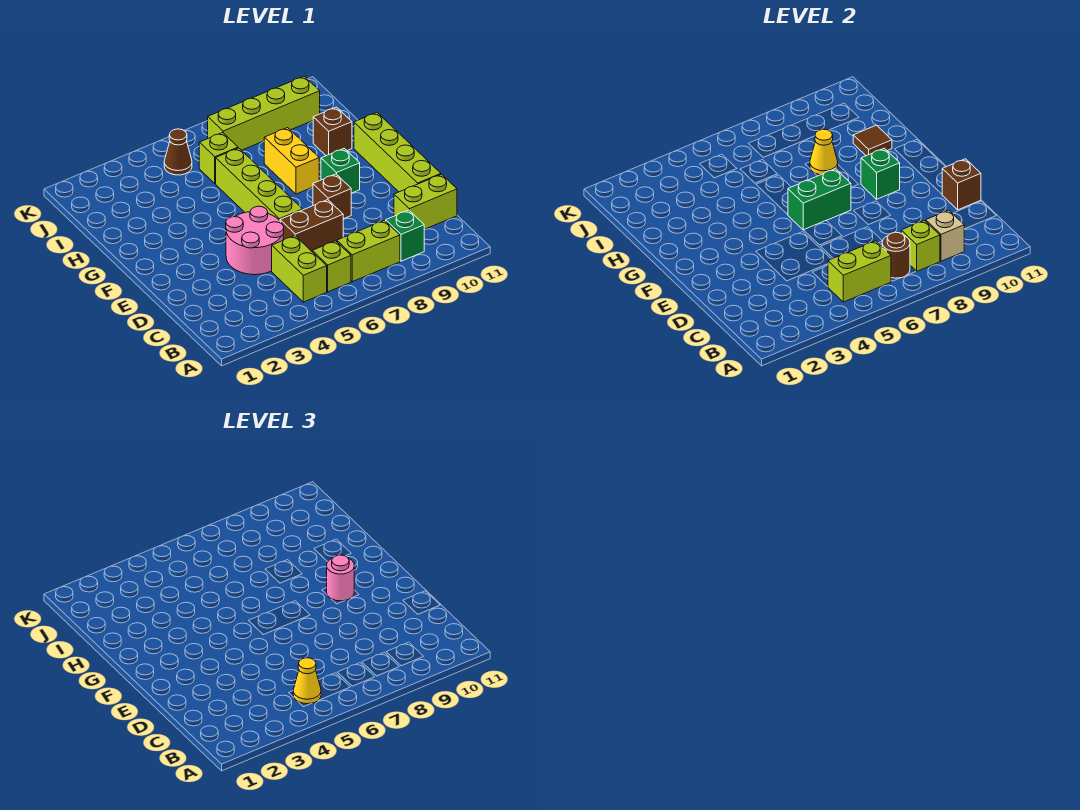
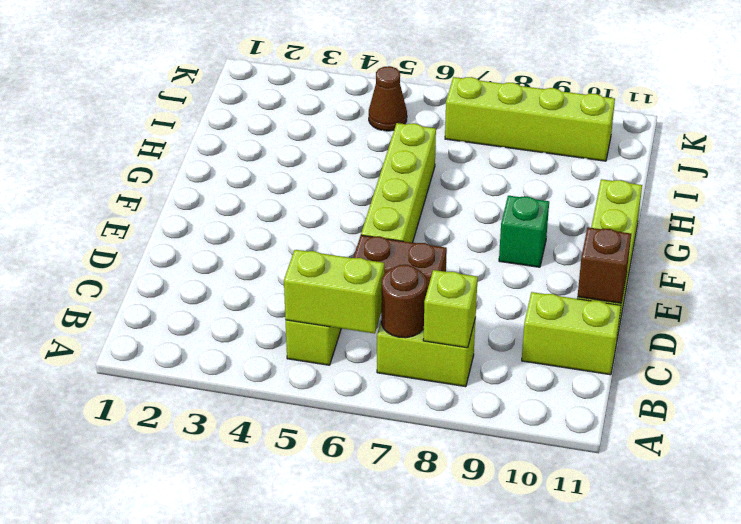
none -> lime brick B6 level 1
none -> green brick B9 level 1
none -> pink round brick D4:E5 level 1

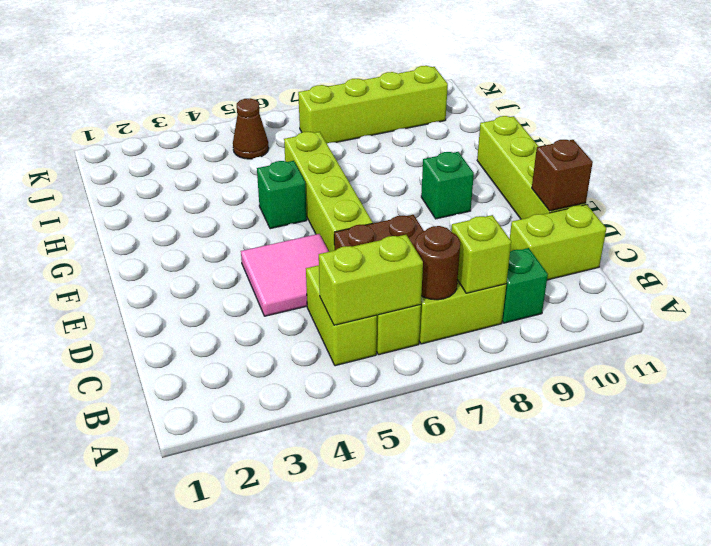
pink tile D4:E5 level 1 -> pink round brick D4:E5 level 1
green brick G5 level 1 -> green brick F9 level 2
none -> brown brick E8 level 1
none -> yellow brick G8:H8 level 1
none -> brown brick H10 level 1

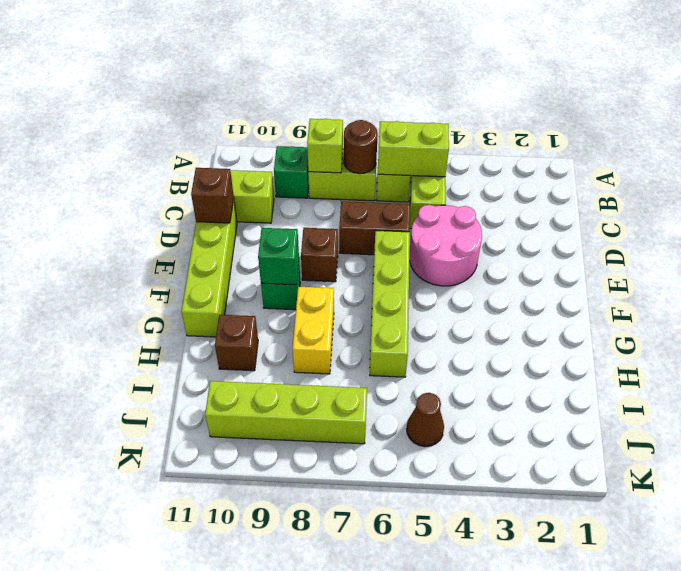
none -> lime brick I6 level 1
none -> tan brick B9 level 2
none -> green brick F6:F7 level 2

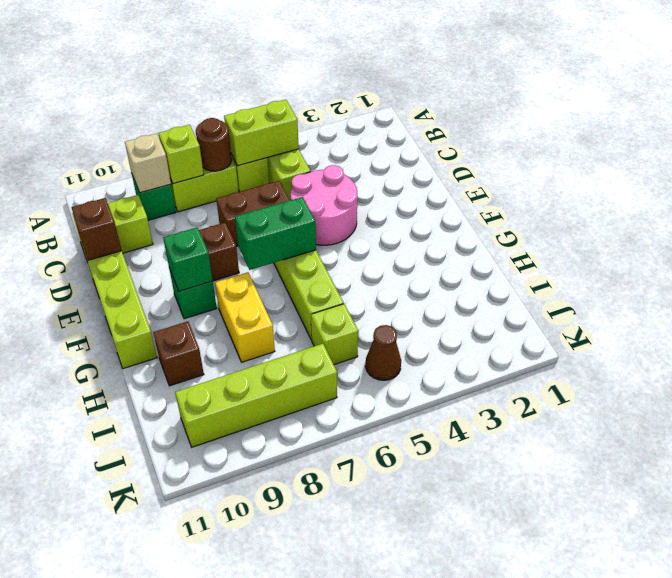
none -> yellow cone H8 level 2
none -> brown tile H10 level 2
none -> yellow cone B5 level 3

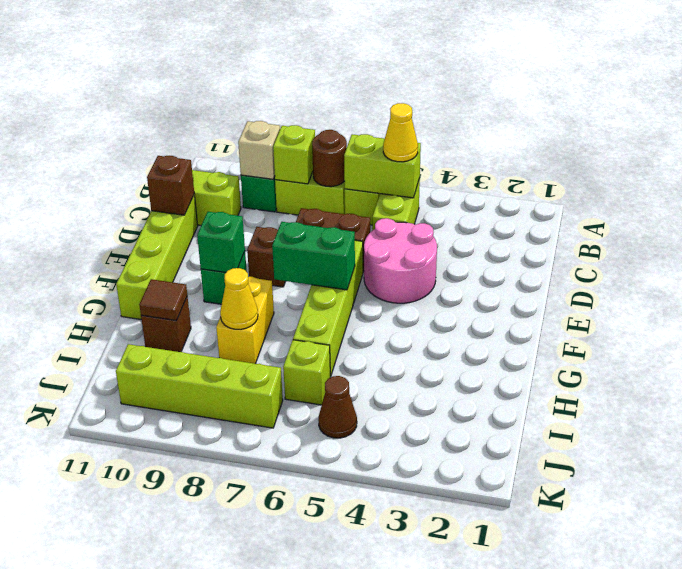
none -> pink round brick F9 level 3

